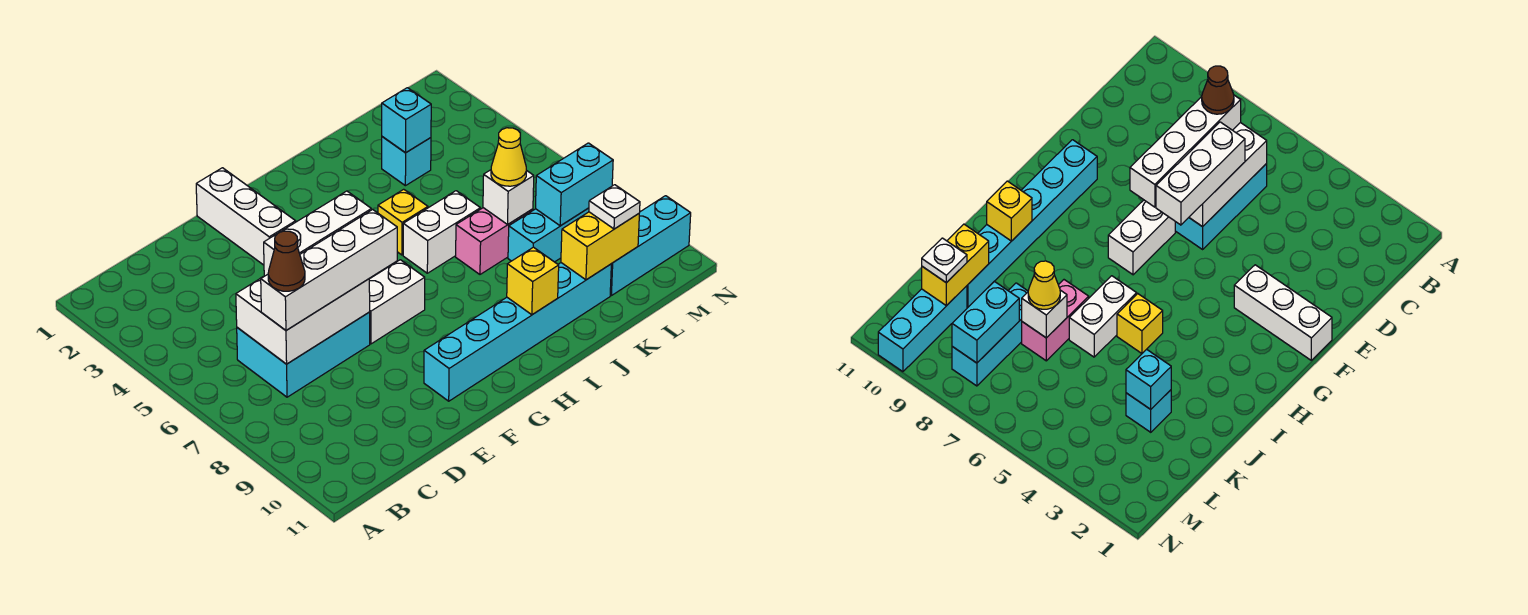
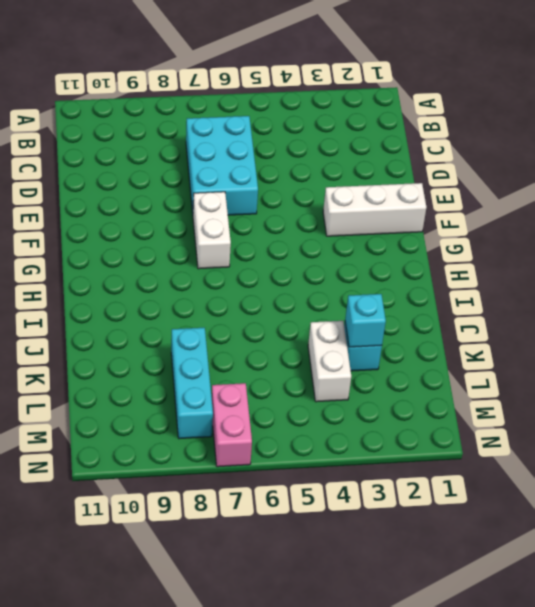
white brick K4:L4 level 1 -> white brick I6:J6 level 1
pink brick M7:N7 level 1 -> pink brick J7:K7 level 1
none -> cyan brick F10:K10 level 1
none -> yellow brick I5 level 1
none -> cyan brick L10:N10 level 1

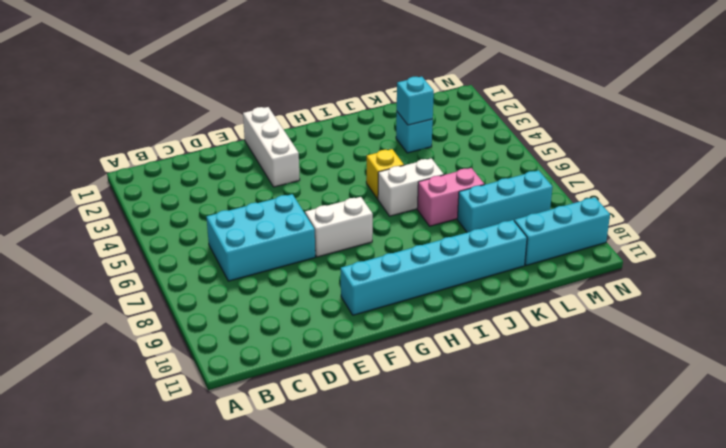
none -> white brick C6:E7 level 2
none -> yellow brick I10 level 2
none -> white brick K7 level 2

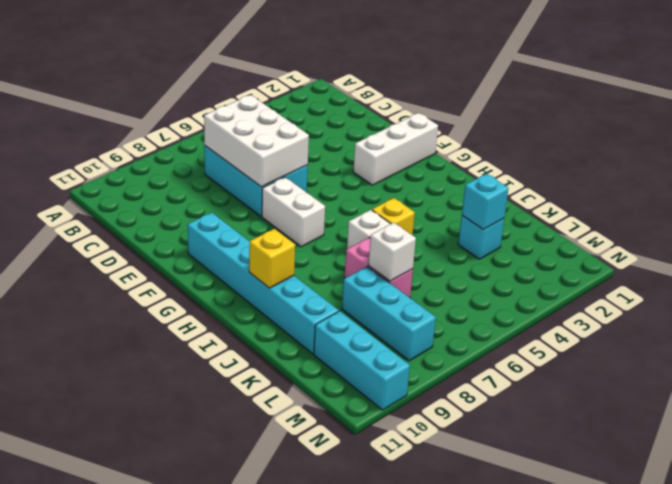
none -> yellow brick K10:L10 level 2
none -> cyan brick L8:M8 level 2
none -> white brick C7:F7 level 3

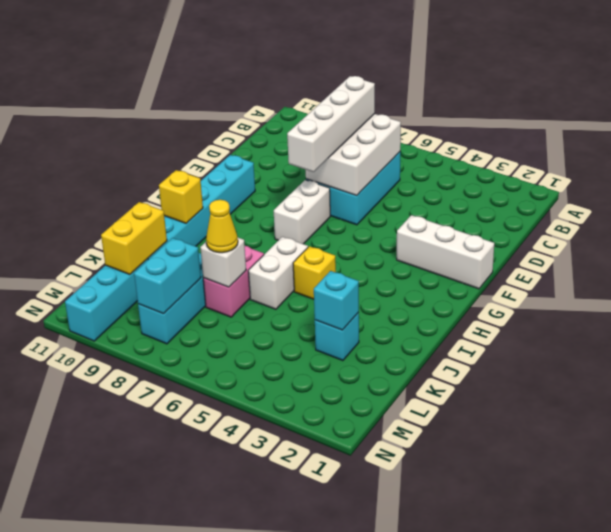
none -> white brick D6:F6 level 3
none -> white plate L10 level 3
none -> brown cone C7 level 4

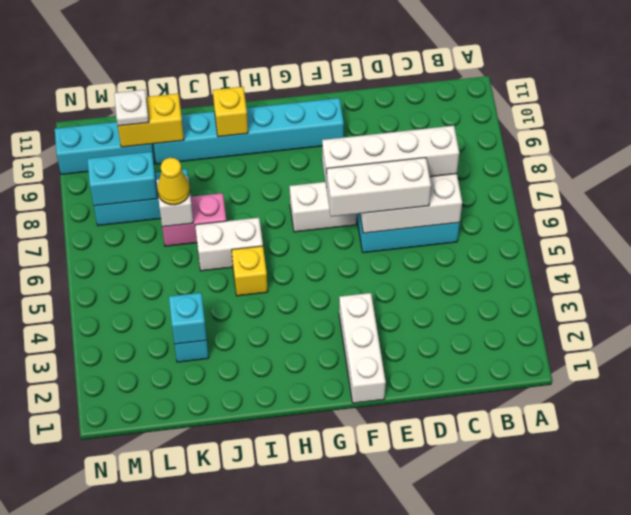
none -> brown cone C7 level 4

